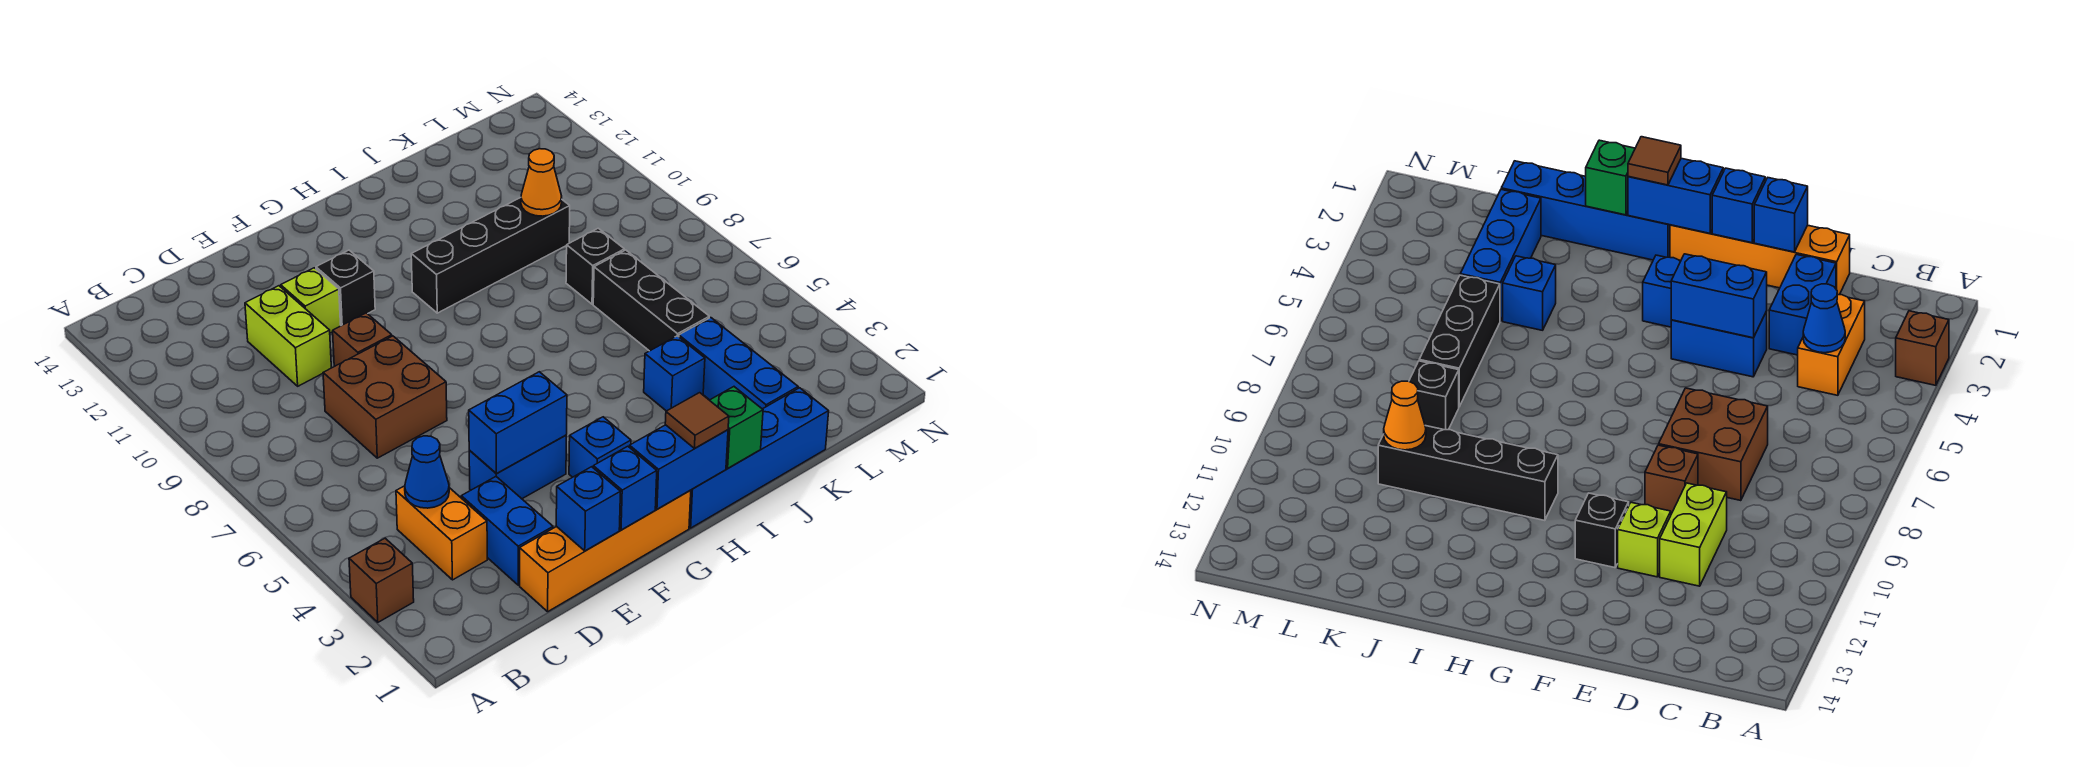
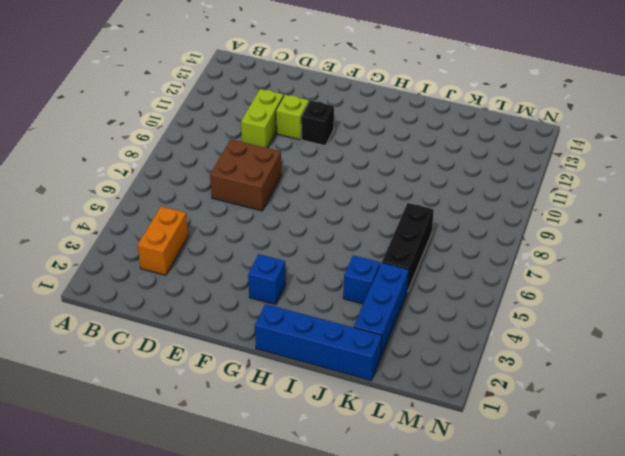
none -> brown brick A3 level 1
none -> orange brick D1:G1 level 1
none -> blue brick D2:D3 level 1

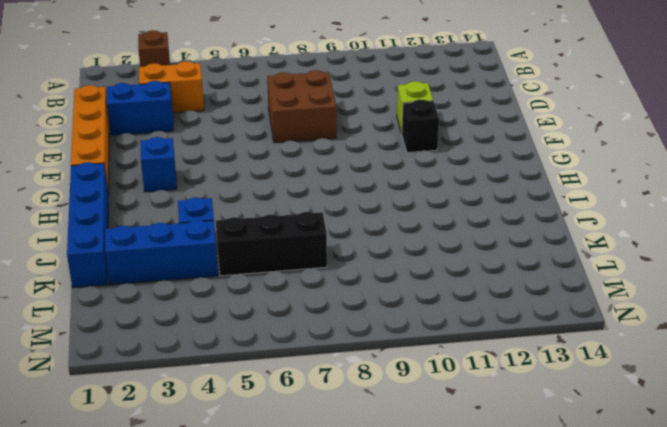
none -> lime brick D10:D11 level 1
none -> blue brick E4:F4 level 1
none -> brown brick E9 level 1

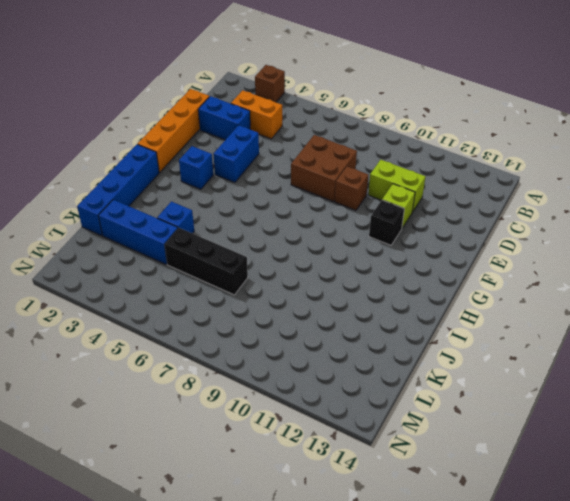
none -> black brick H10:K10 level 1
none -> black brick K8 level 1
none -> blue cone C4 level 2

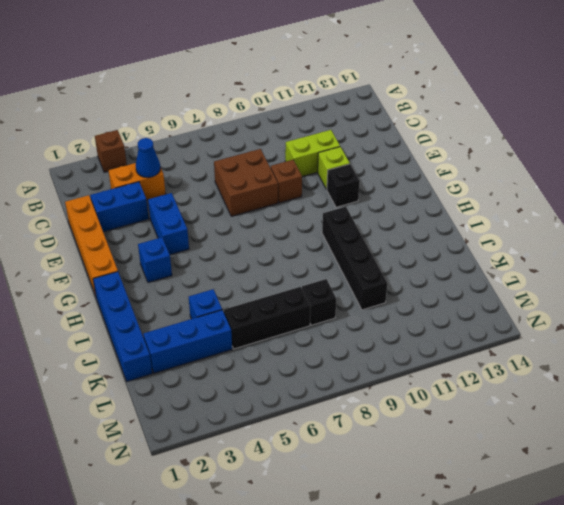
none -> blue brick E1 level 2
none -> blue brick E4:F4 level 2
none -> blue brick F1 level 2

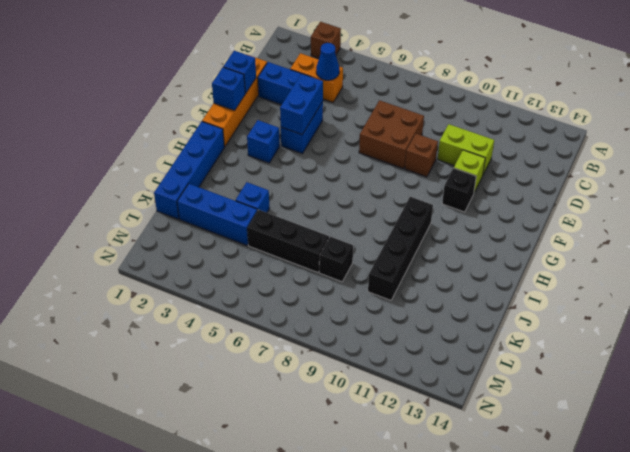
none -> blue brick G1:H1 level 2
none -> green brick I1 level 2
none -> orange cone K10 level 2

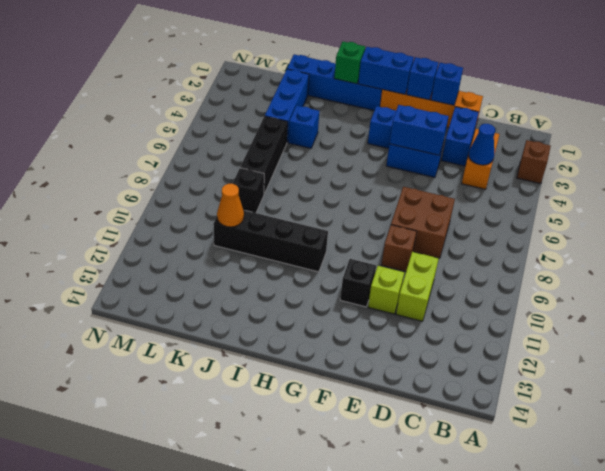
none -> brown tile H1 level 3

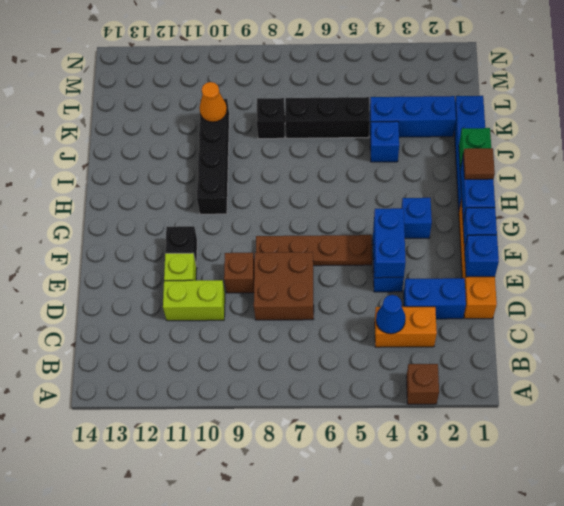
brown plate F5:F8 level 1 -> none

